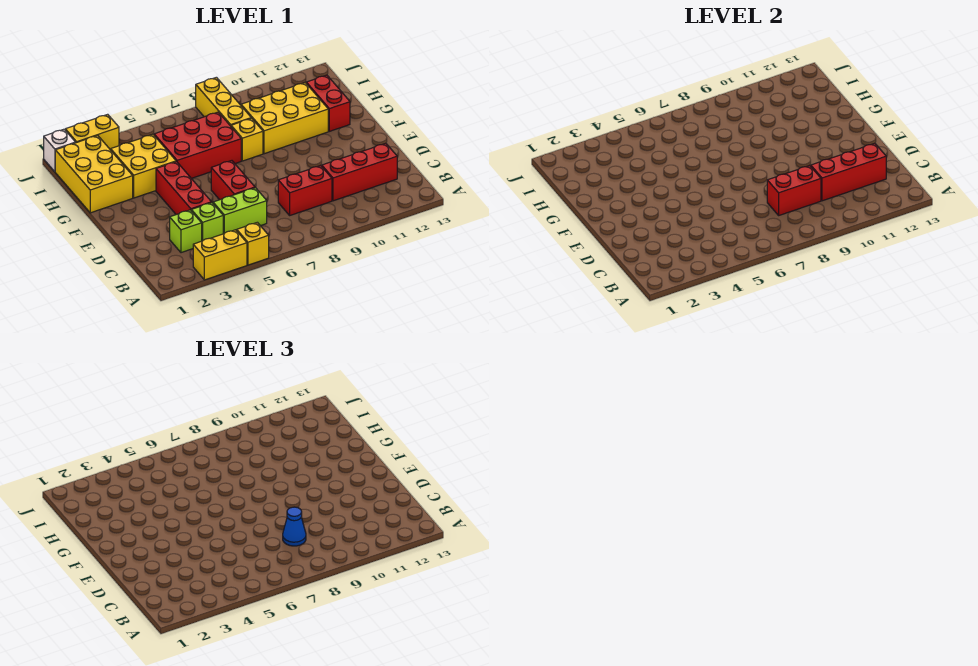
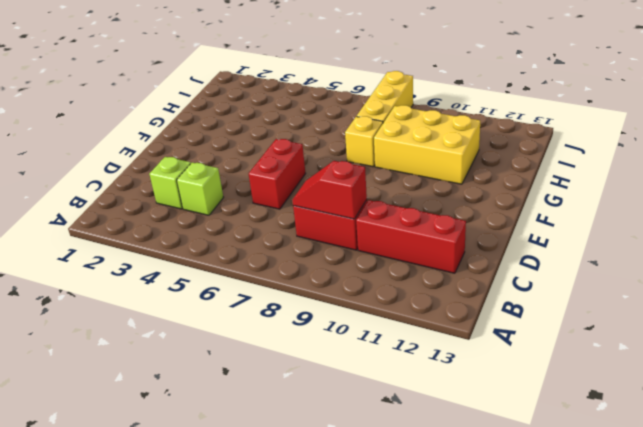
red slope C8:C9 level 2 top 9 -> red brick C8:C9 level 2
none -> yellow brick A3:A4 level 1
none -> yellow brick A5 level 1
none -> lime brick C5:C6 level 1

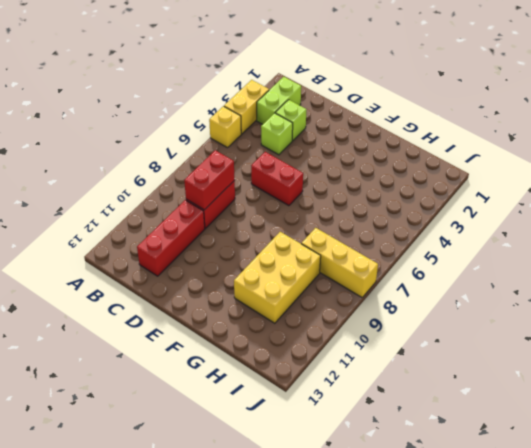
lime brick B2:B3 level 1 -> lime brick C5:C6 level 1
none -> red brick D4:F4 level 1
none -> yellow brick G1:I2 level 1
none -> yellow brick G3:H4 level 1

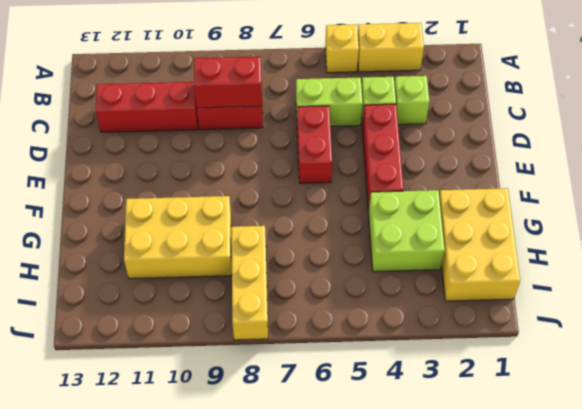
lime brick G3:H4 level 1 -> yellow brick G3:H4 level 1
none -> red brick G5:H7 level 1
none -> yellow brick G8 level 1
none -> red brick G12:H12 level 1

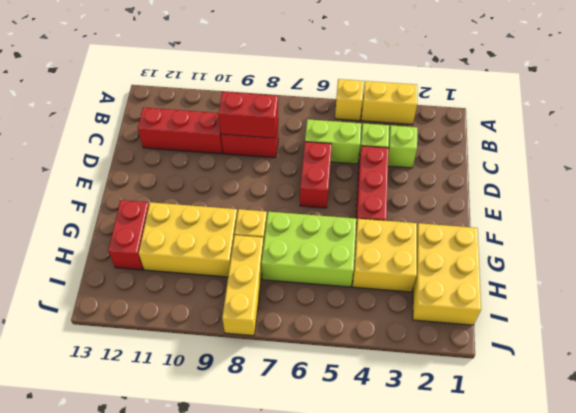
lime brick G5:H7 level 1 -> red brick G5:H7 level 1
none -> white brick J1 level 1
none -> yellow brick J2:J3 level 1
none -> red brick C10:C12 level 2

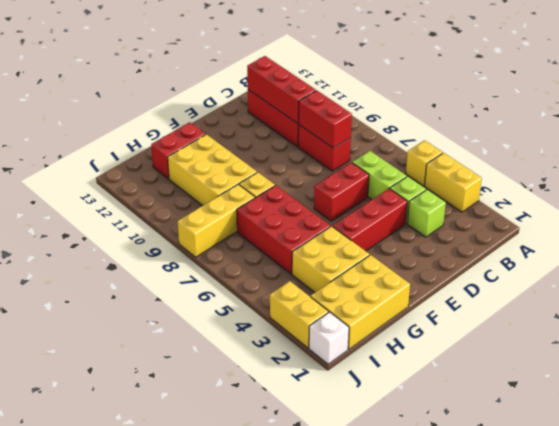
none -> blue cone C8 level 3

